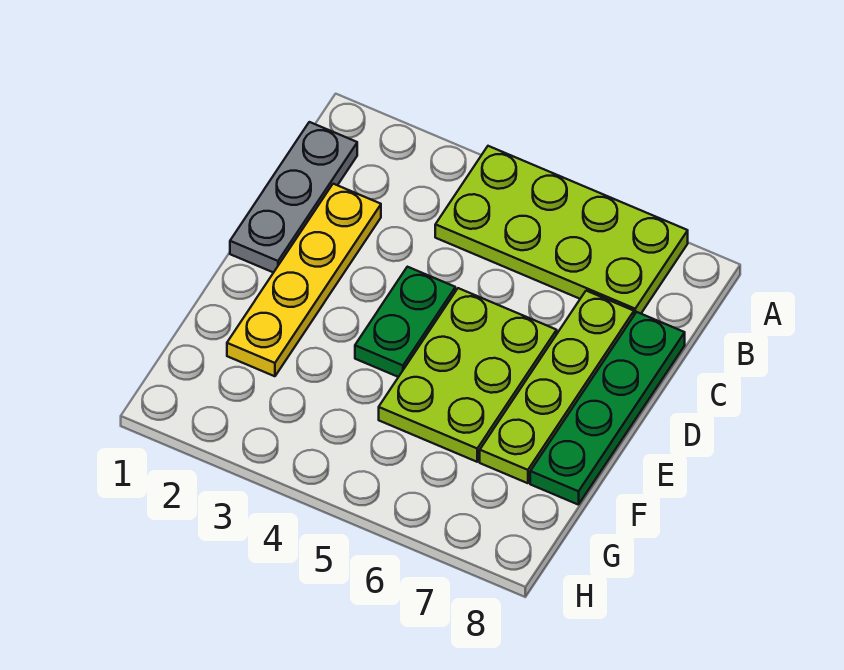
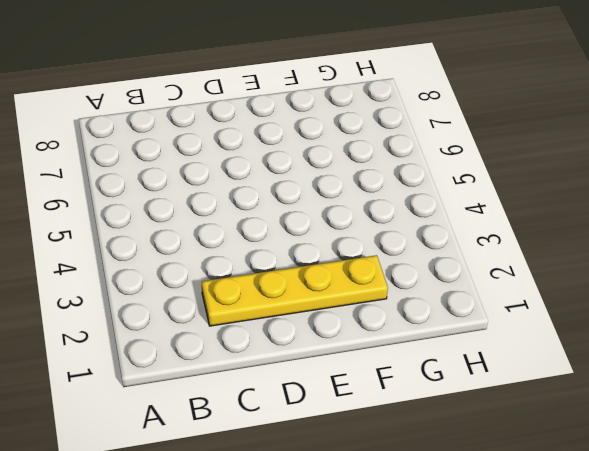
none -> lime plate A4:B7 level 1
none -> grey plate B1:D1 level 1

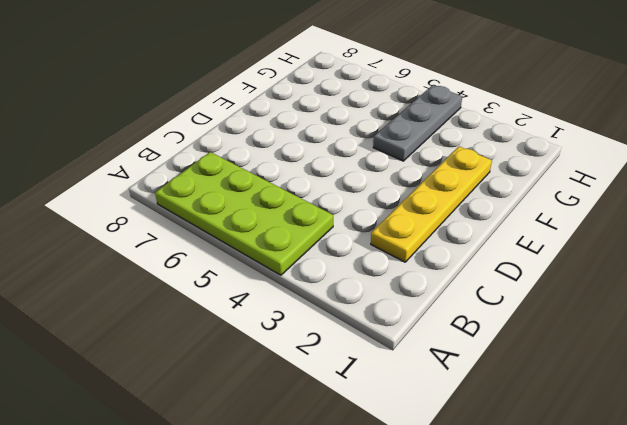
grey plate F4:H4 level 1 -> grey plate B1:D1 level 1
none -> lime plate C7:F7 level 1
none -> green plate C8:F8 level 1

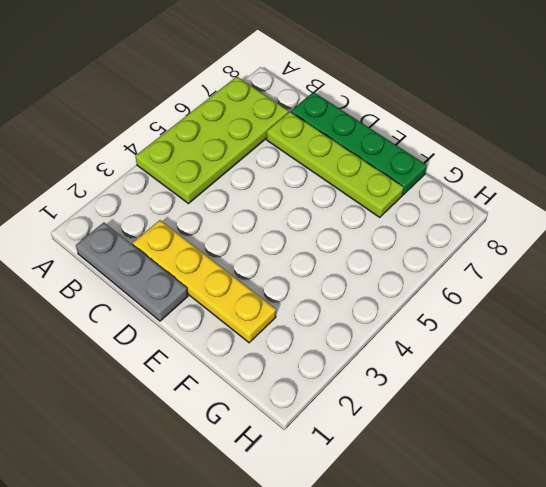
none -> green plate D4:E4 level 1
none -> lime plate D5:F6 level 1

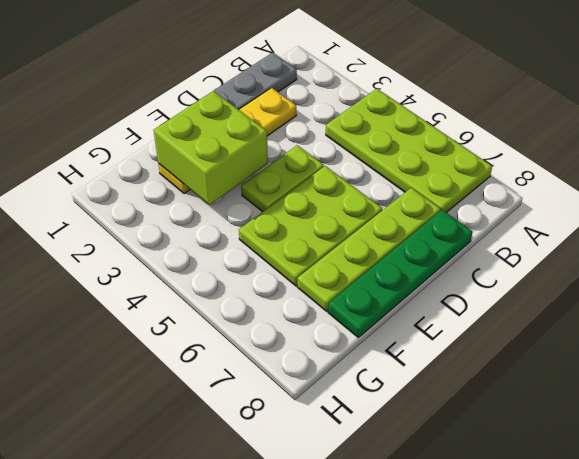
lime plate D4:E4 level 1 -> green plate D4:E4 level 1
lime brick E2:F3 level 2 -> none

